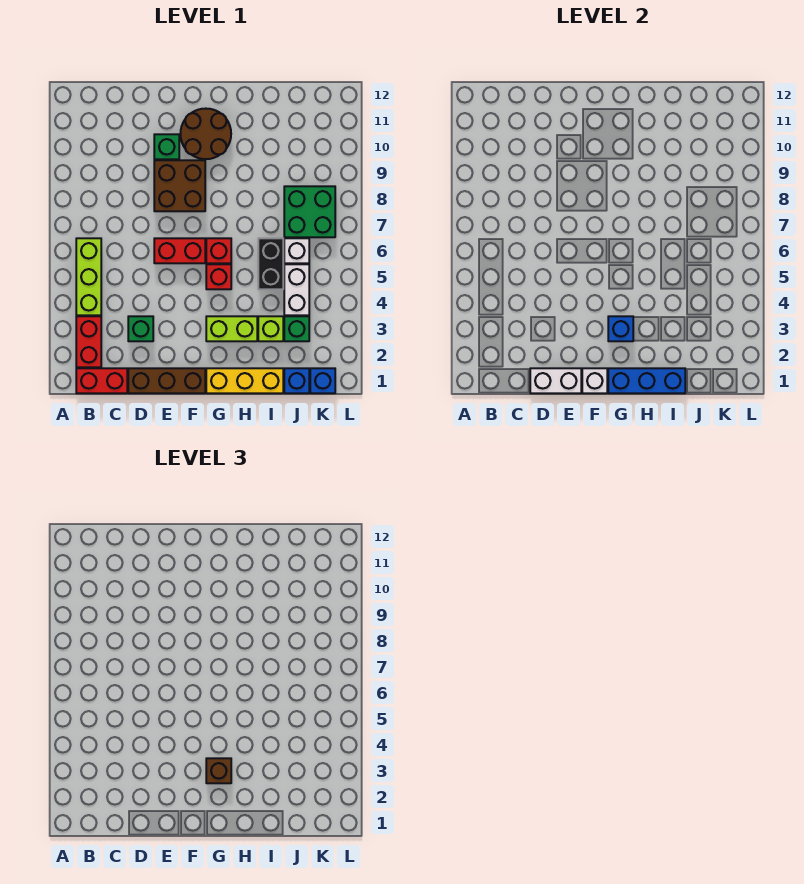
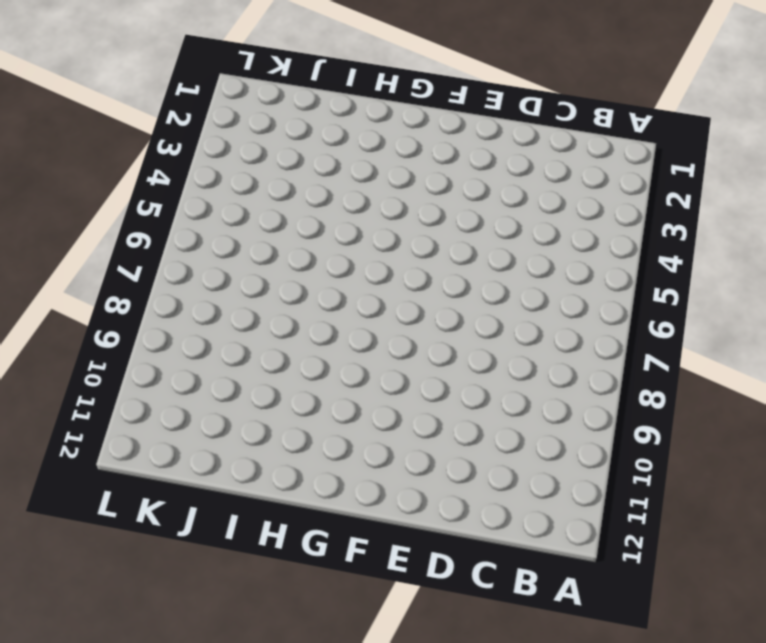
none -> red brick B1:C1 level 1
none -> red brick B2:B3 level 1
none -> lime brick B4:B6 level 1

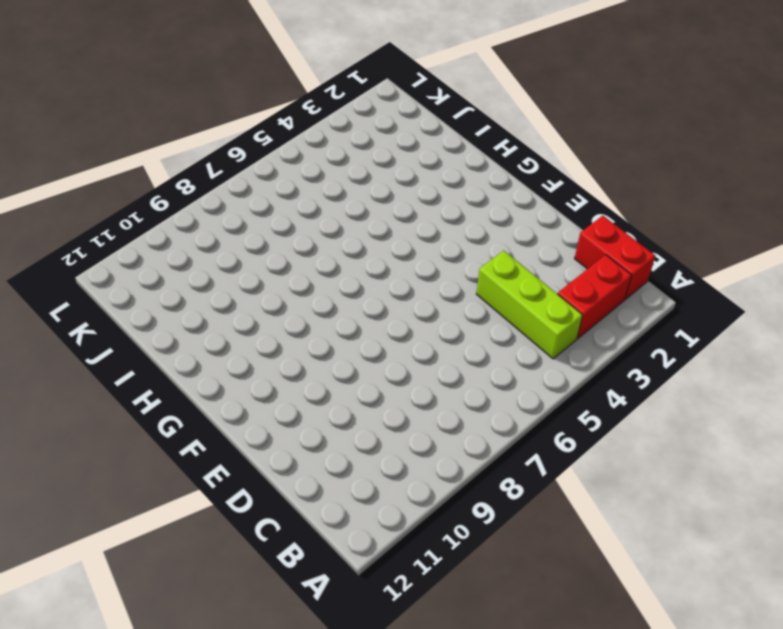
lime brick B4:D4 level 1 -> lime brick B4:B6 level 1
none -> brown brick D1:F1 level 1
none -> green brick D3 level 1
none -> red brick E6:F6 level 1

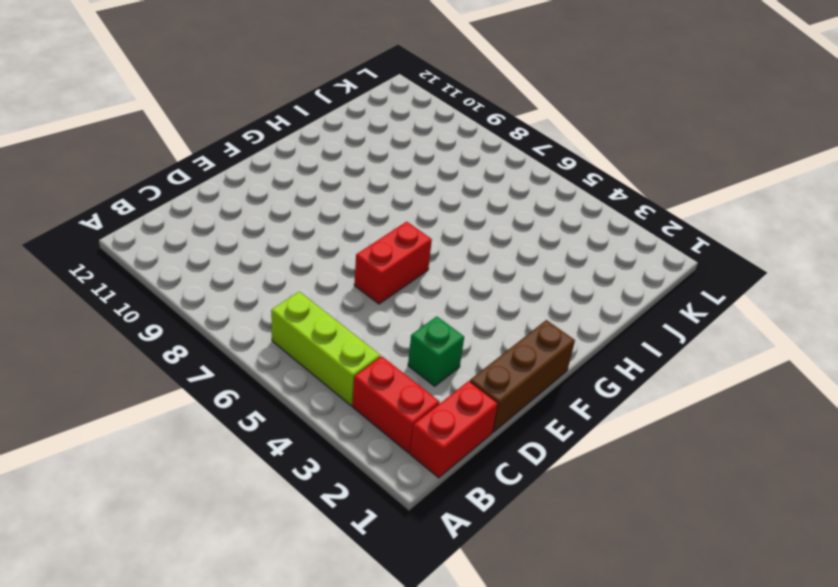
none -> brown brick E8:F9 level 1
none -> green brick E10 level 1
none -> brown round brick F10:G11 level 1

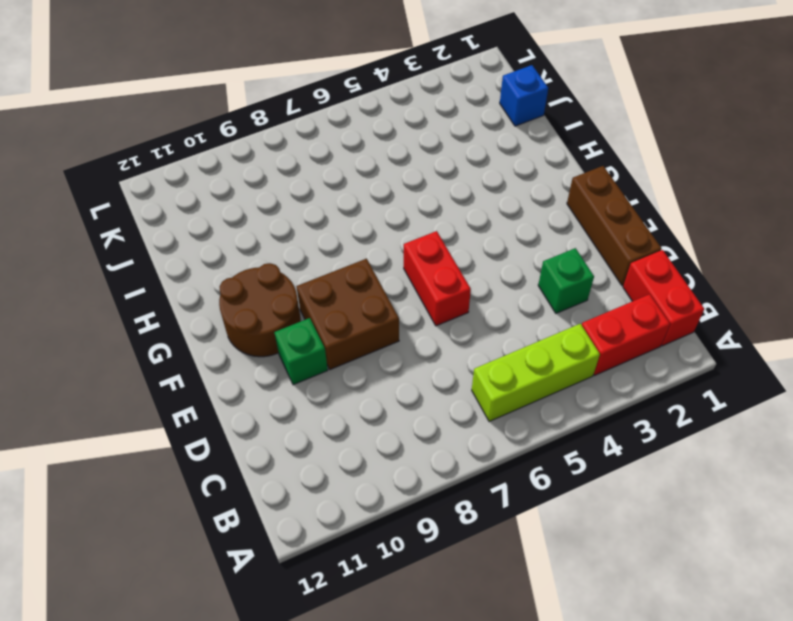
none -> yellow brick G1:I1 level 1
none -> lime brick G3:H3 level 1
none -> red brick G5 level 1

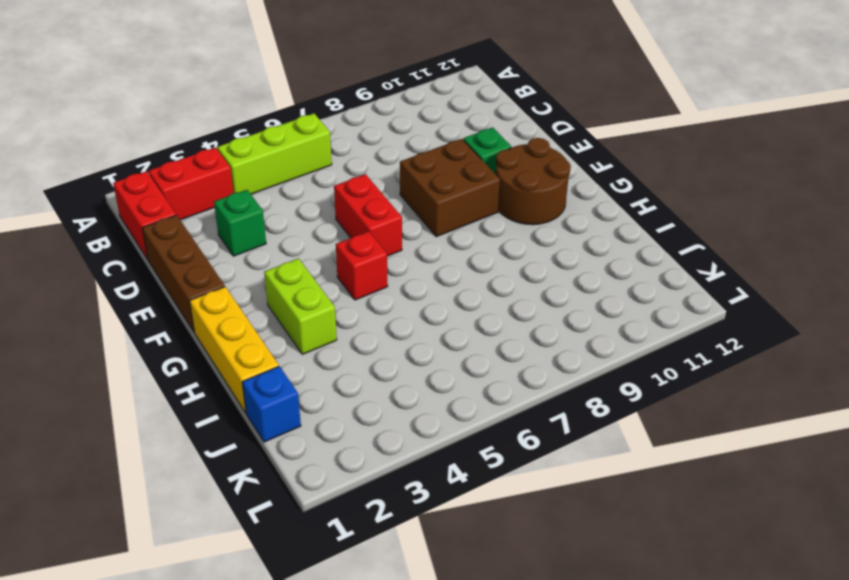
none -> red brick G6 level 1
none -> lime brick I3 level 1
none -> black brick I5:I6 level 1

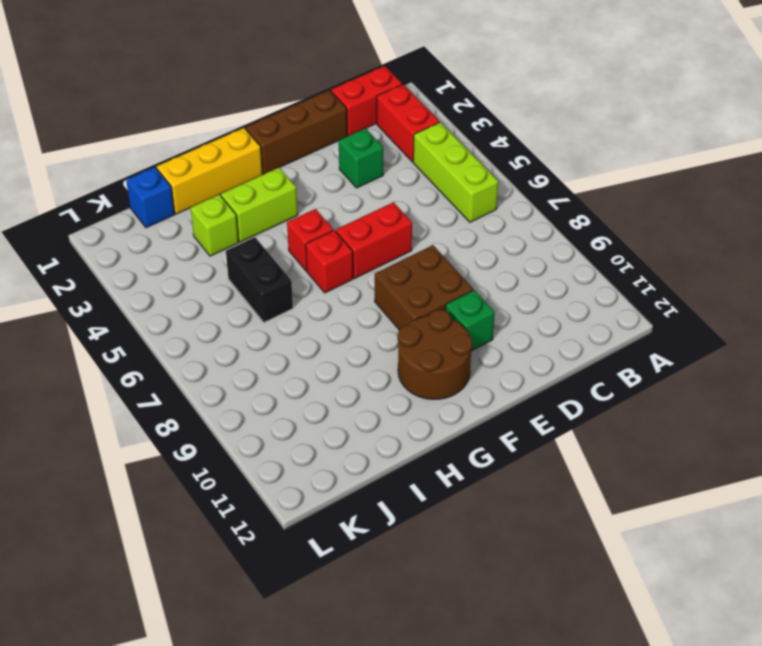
none -> green brick J3 level 1
none -> white brick J4:J5 level 1
none -> white brick J6 level 1

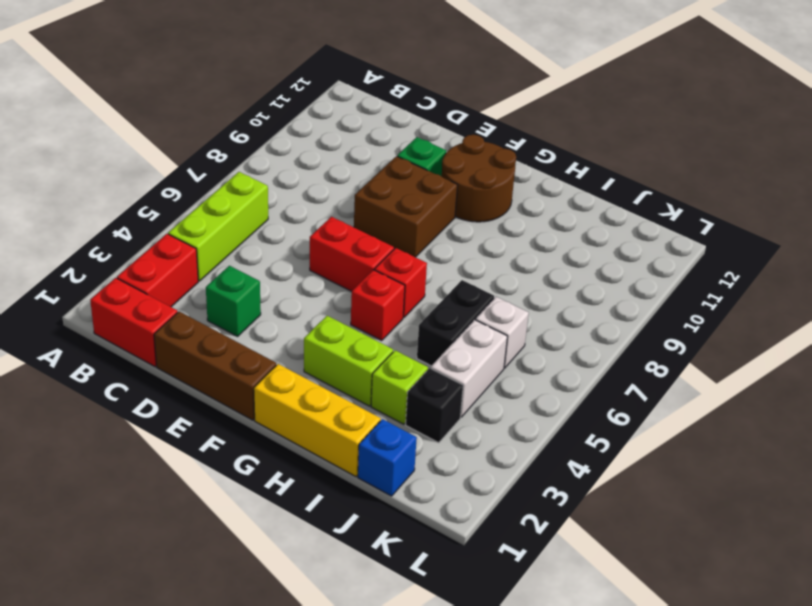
black brick J3 level 1 -> green brick J3 level 1
none -> green brick J7:K8 level 1
none -> blue brick K1 level 1
none -> white brick D1:E1 level 2

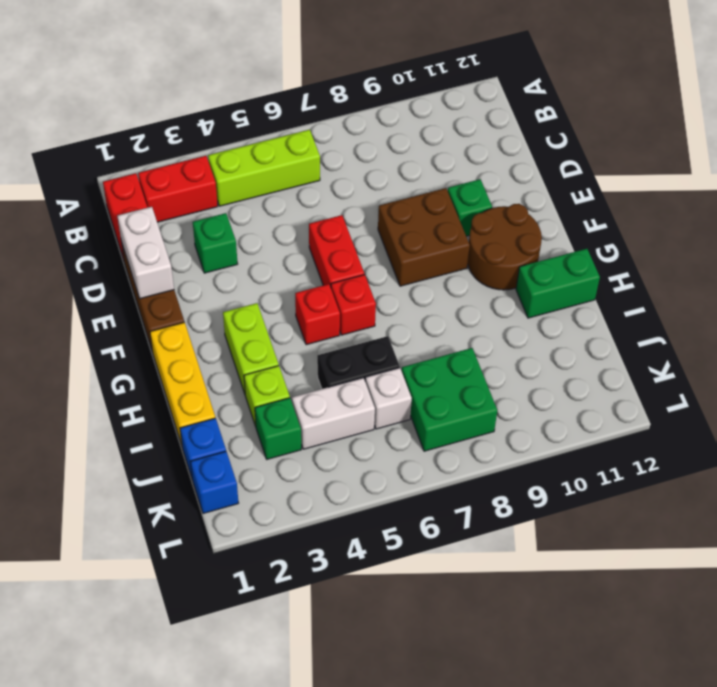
green brick H11:H12 level 1 -> none
none -> white brick F1 level 2
none -> blue brick G1:I1 level 2
none -> blue brick G3 level 2

